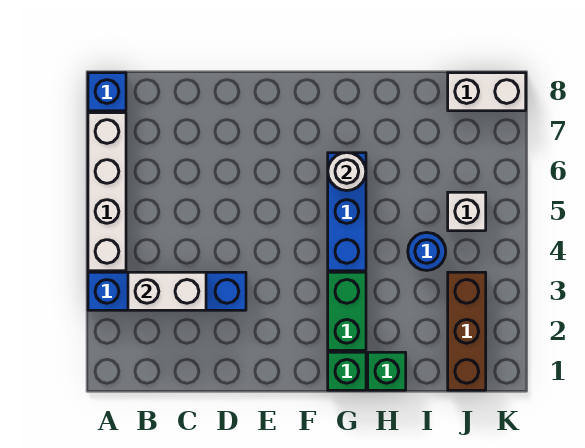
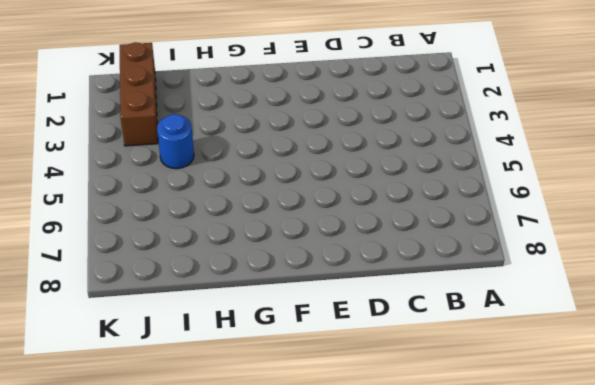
none -> blue brick A3:D3 level 1
none -> white brick A4:A7 level 1
none -> blue brick A8 level 1

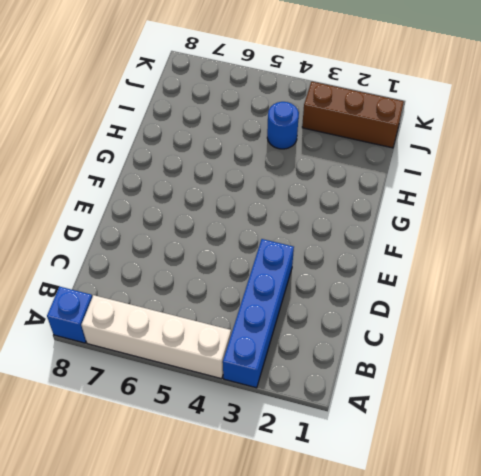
none -> green brick G1 level 1
none -> green brick G2:G3 level 1
none -> blue brick G4:G6 level 1

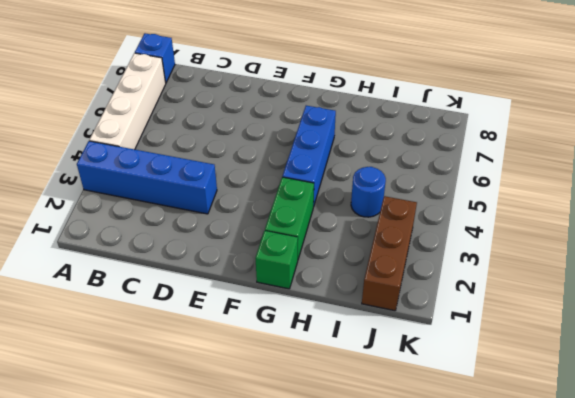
none -> green brick H1 level 1
none -> white brick J5 level 1
none -> white brick J8:K8 level 1

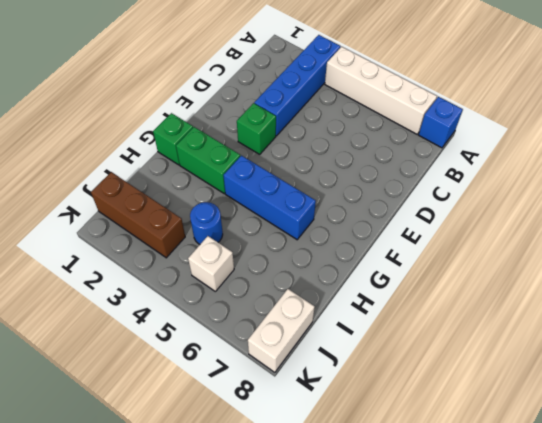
green brick E3 level 1 -> green brick H1 level 1
none -> white brick B3:C3 level 2
none -> white round brick G6 level 2

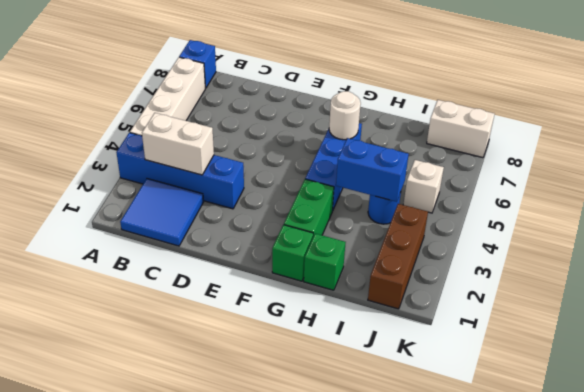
blue tile B1:C2 level 1 -> none
blue brick H4:I4 level 2 -> none

